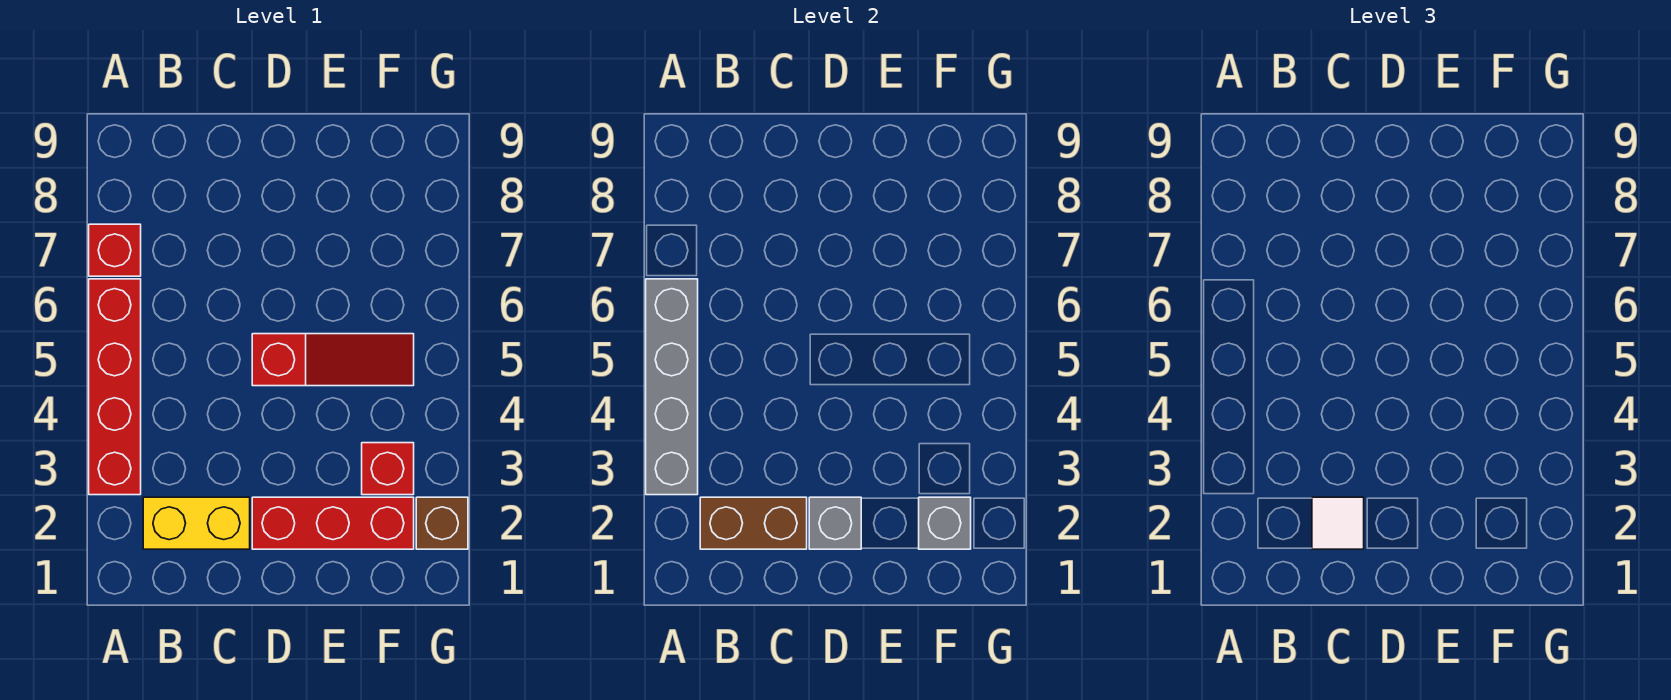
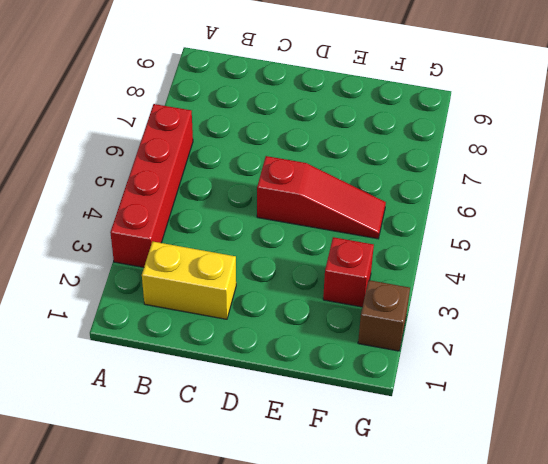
none -> red brick A7 level 1
none -> red brick D2:F2 level 1
none -> grey brick A3:A6 level 2

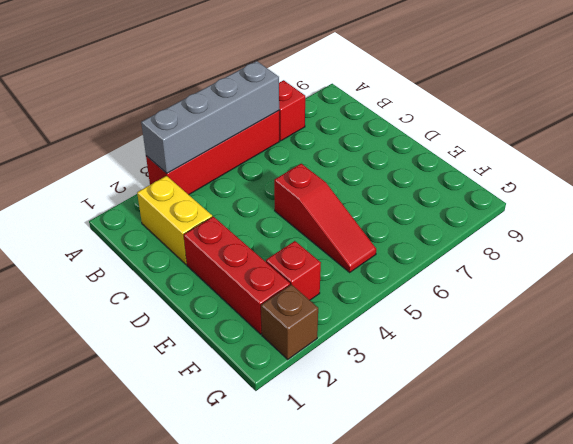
none -> brown brick B2:C2 level 2
none -> grey brick D2 level 2
none -> grey brick F2 level 2

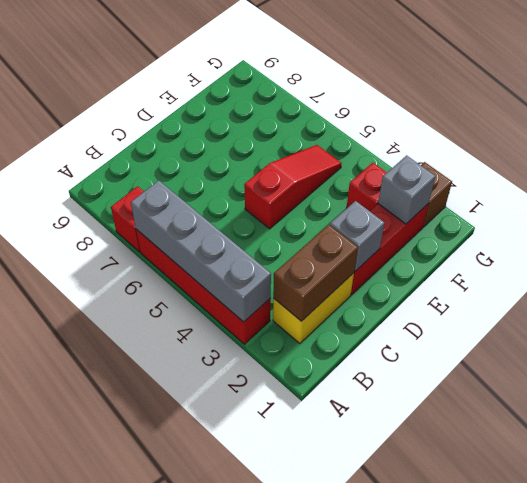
none -> white tile C2 level 3

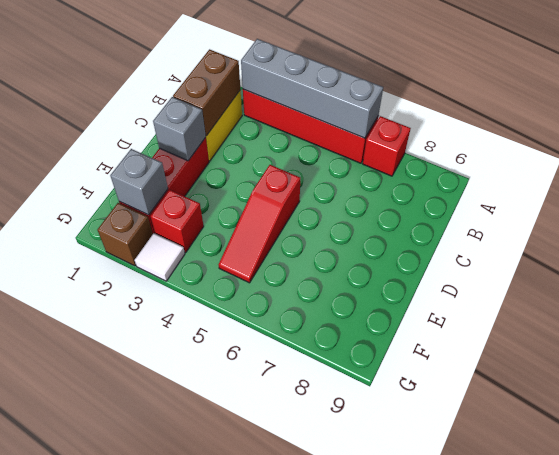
white tile G3 level 1 -> white tile C2 level 3

